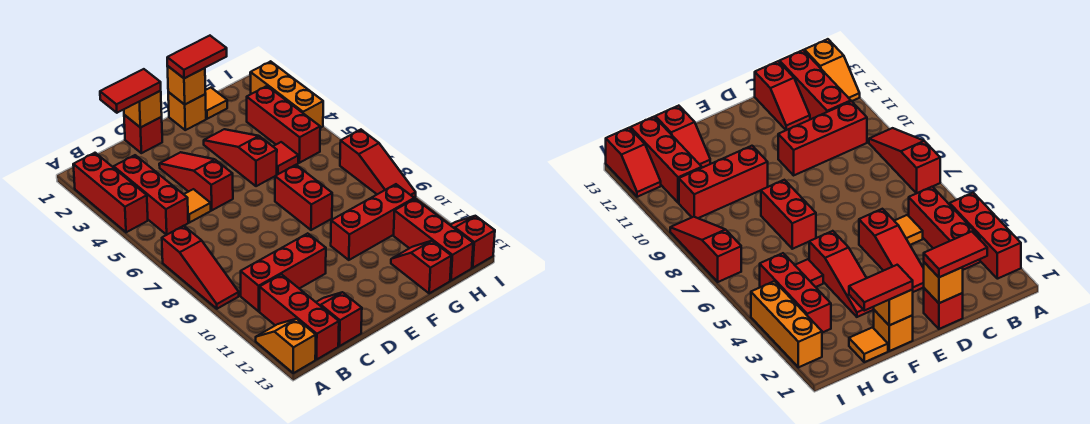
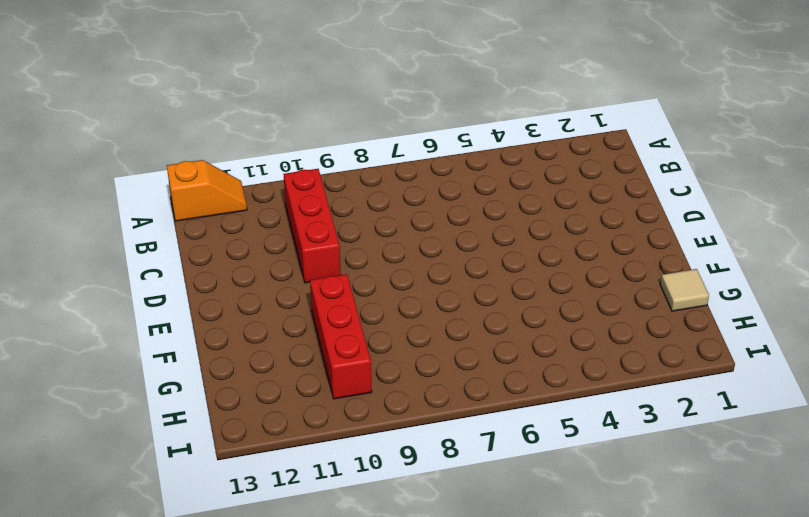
tan tile G1 level 1 -> orange tile G1 level 1
none -> red brick A2:A4 level 1
none -> red slope A7:A9 level 1 top 7
none -> red brick B3:B5 level 1

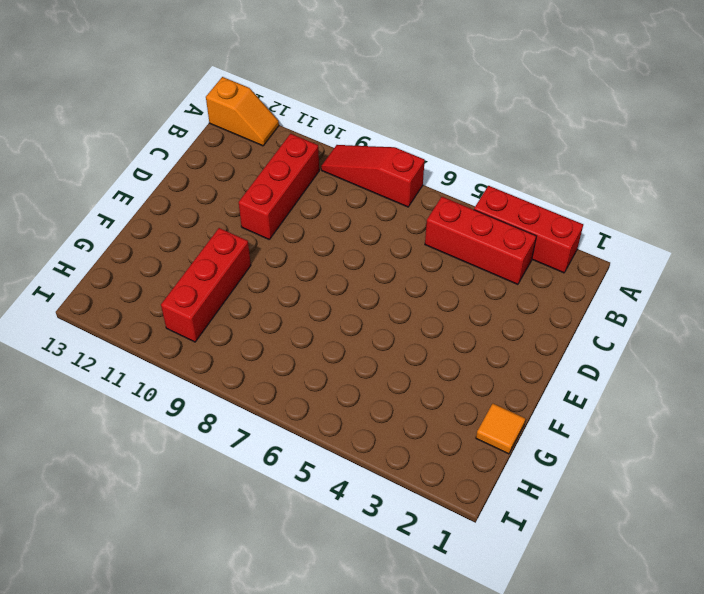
none -> red brick B11:B13 level 1
none -> orange tile C5 level 1
none -> red slope C12:C13 level 1 top 13

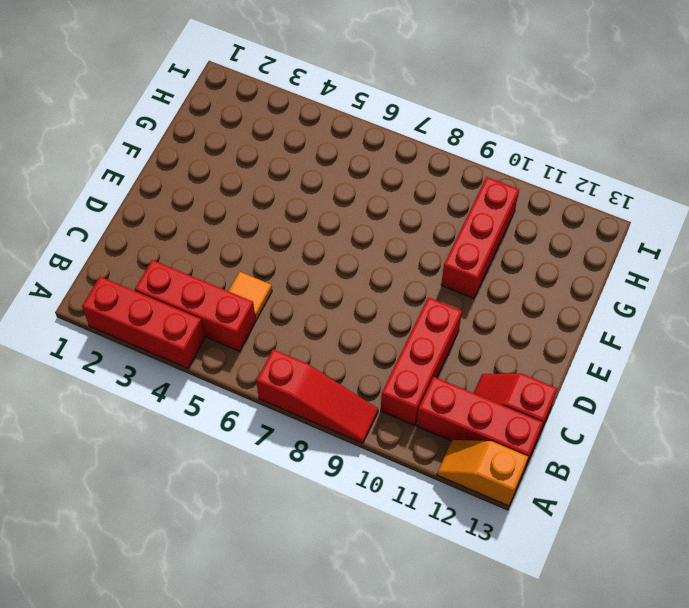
none -> red brick D1 level 1
none -> red slope D3:D5 level 1 top 5
none -> orange brick F1 level 1

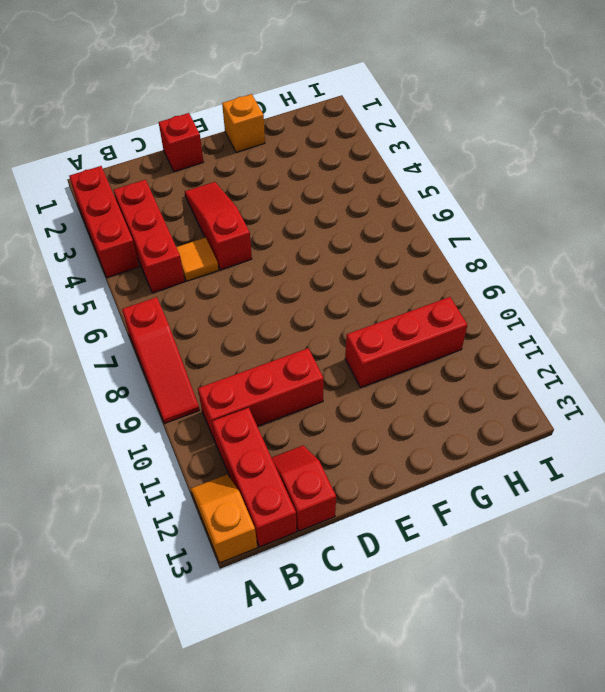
none -> red slope F3:F5 level 1 top 5
none -> red brick F7:F8 level 1
none -> orange tile G1 level 1

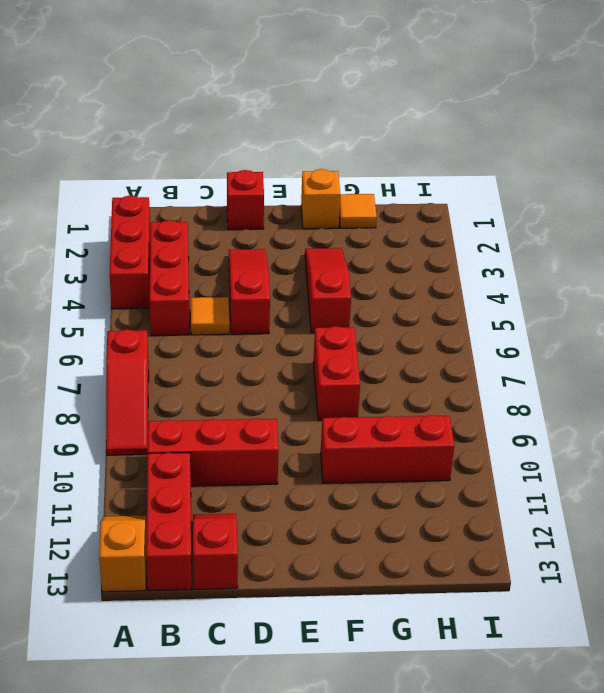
none -> red tile G5 level 1
none -> red slope G12:G13 level 1 top 13
none -> red brick H3:H5 level 1

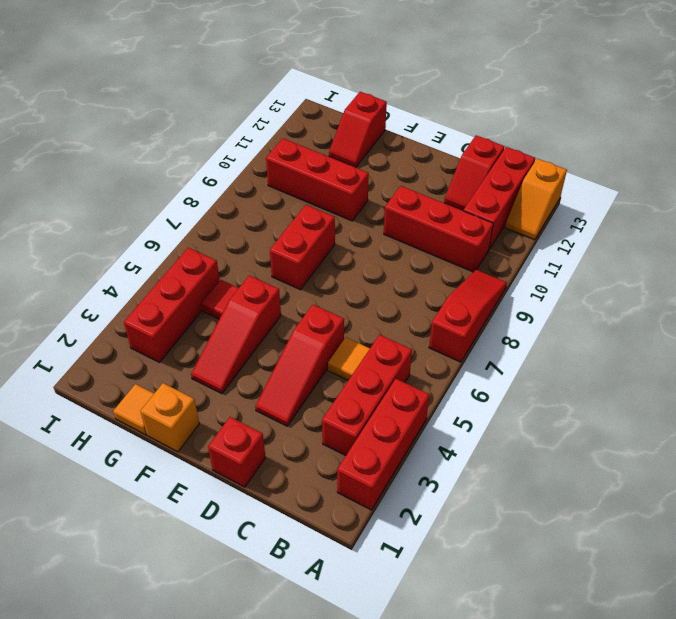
none -> red brick H11:H13 level 1
none -> orange brick I2:I4 level 1
none -> red slope I7:I9 level 1 top 7

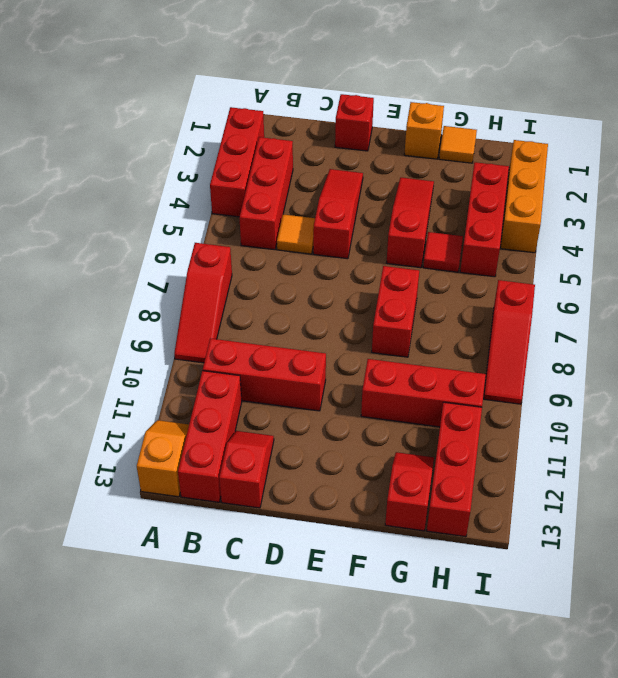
none -> red slope I12:I13 level 1 top 13
none -> orange brick D1 level 2
none -> orange brick F1 level 2

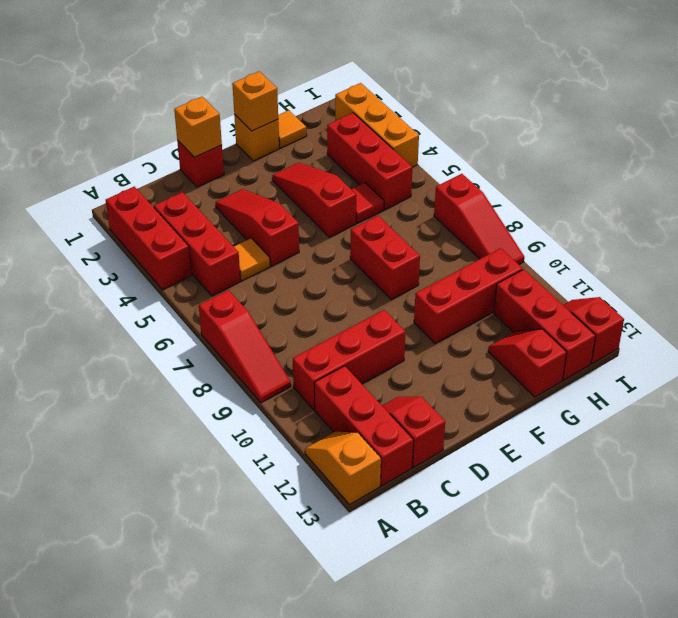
none -> red tile C1:D1 level 3
none -> red tile F1:G1 level 3

